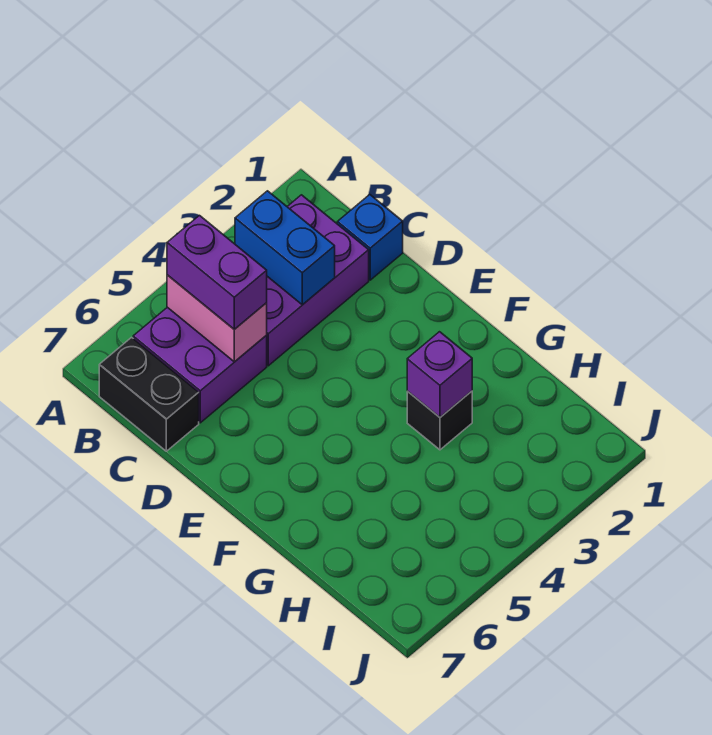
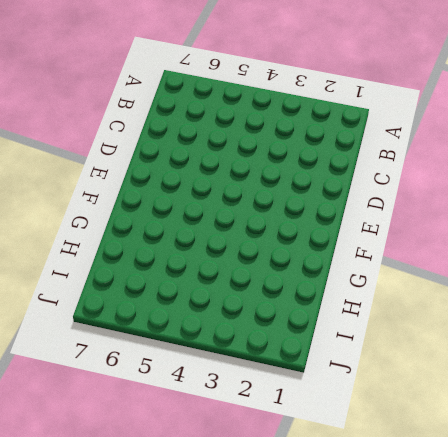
none -> purple brick B2:C4 level 1
none -> purple brick B5:C6 level 1

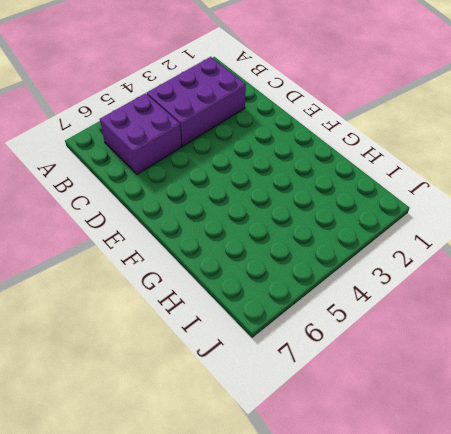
none -> black brick B7:C7 level 1
none -> blue brick C1 level 1

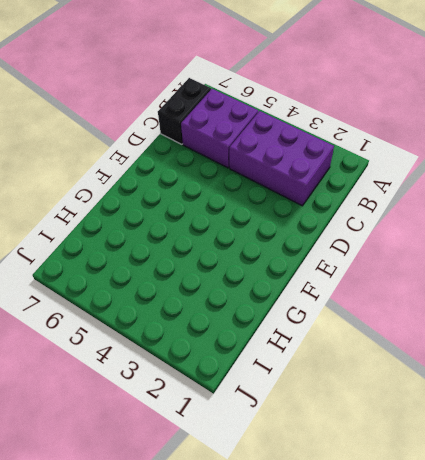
none -> blue brick C1 level 1
none -> black brick G3 level 1

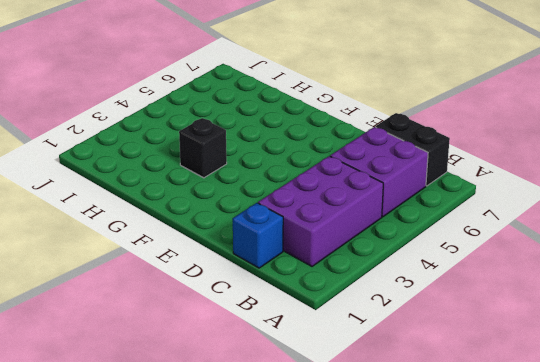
none -> blue brick B3:C3 level 2
none -> pink brick B5:C5 level 2

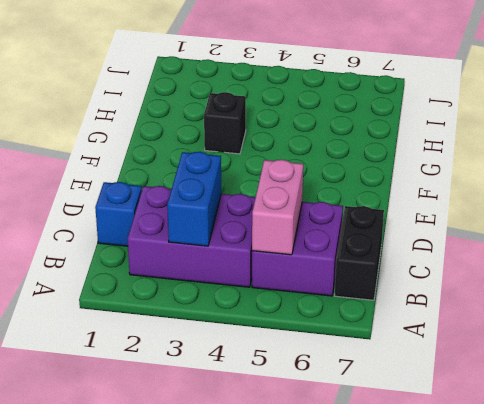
none -> purple brick G3 level 2
none -> purple brick B5:C5 level 3

